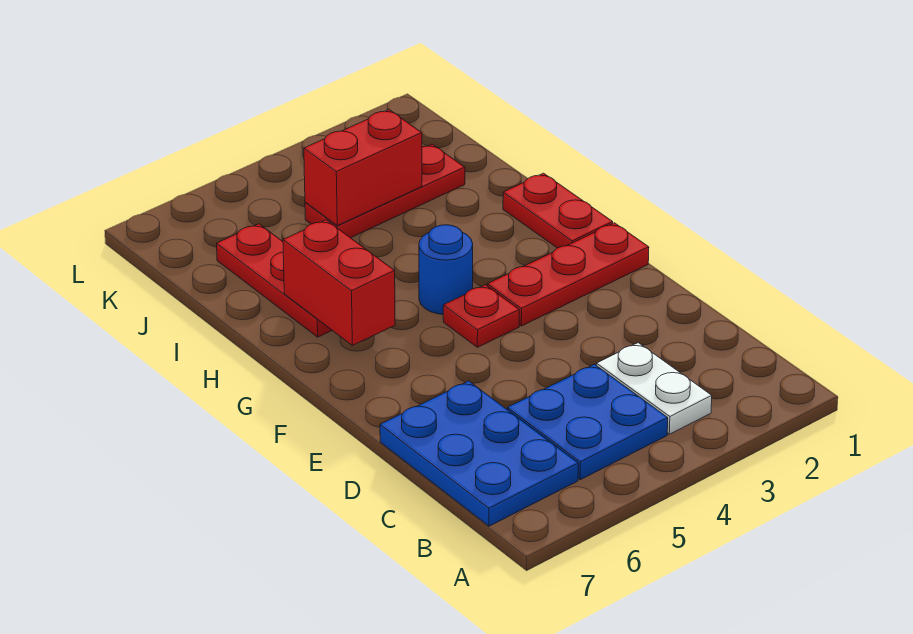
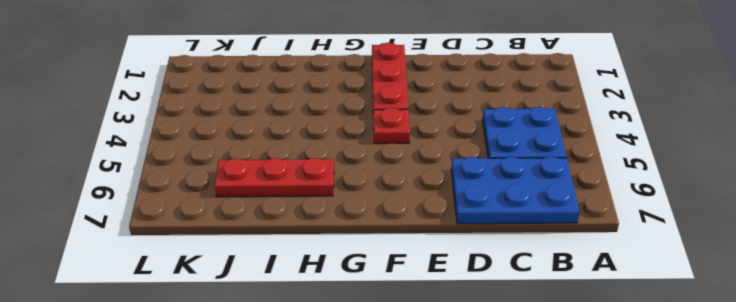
none -> white plate B3:C3 level 1
none -> red plate G1:H1 level 1

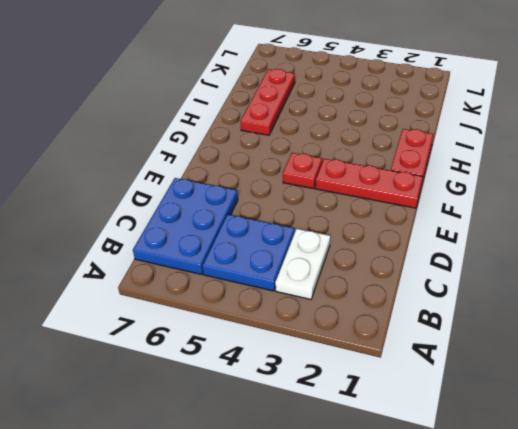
none -> blue round brick G4 level 1
none -> red plate J2:J4 level 1

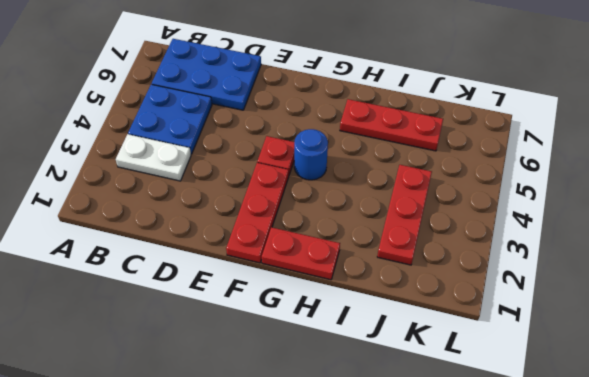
none -> red brick G6:H6 level 2
none -> red brick J3:J4 level 2

